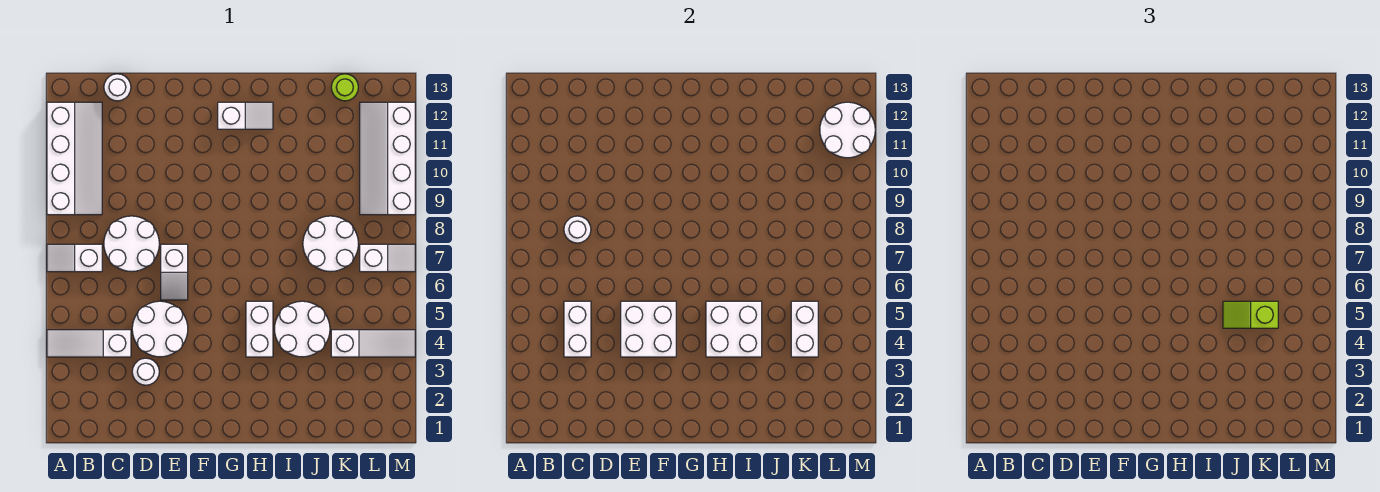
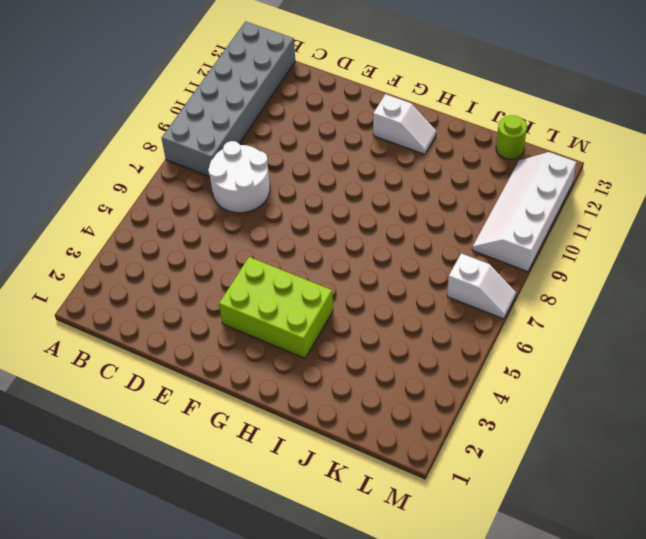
grey brick A8:B13 level 1 -> white slope A9:B12 level 1 top A
lime brick F3:H4 level 1 -> white brick H4:H5 level 1
none -> white slope A4:C4 level 1 top C
none -> white slope A7:B7 level 1 top B
none -> white round brick C13 level 1

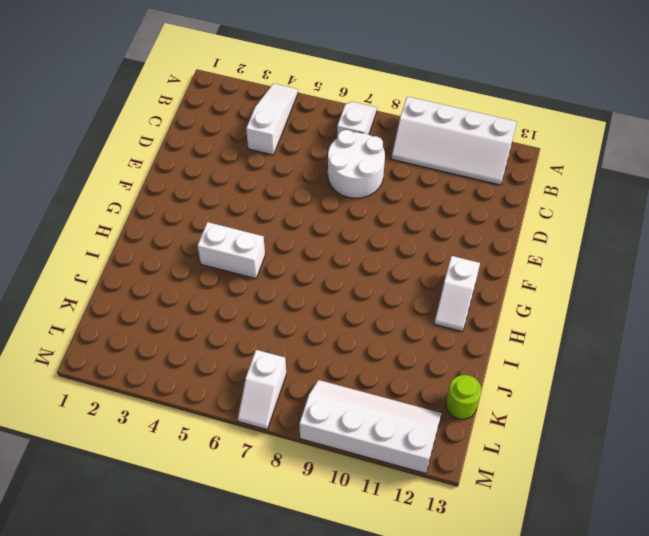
none -> white round brick C13 level 1
none -> white round brick D3 level 1
none -> white round brick D4:E5 level 1

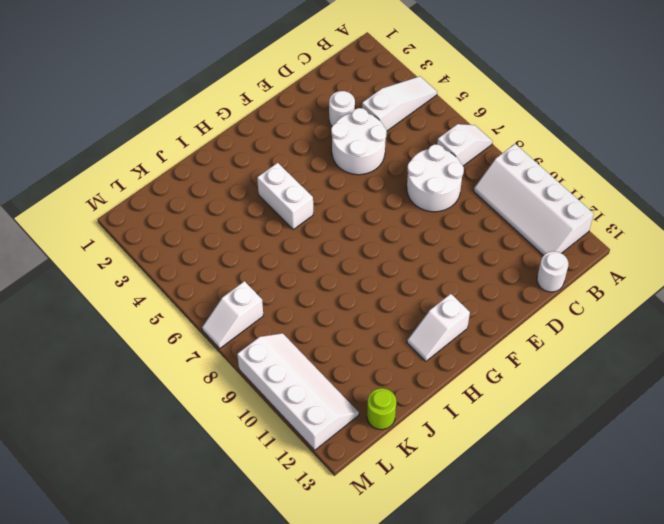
none -> white slope E6:E7 level 1 top 7
none -> white round brick I4:J5 level 1
none -> white round brick J7:K8 level 1

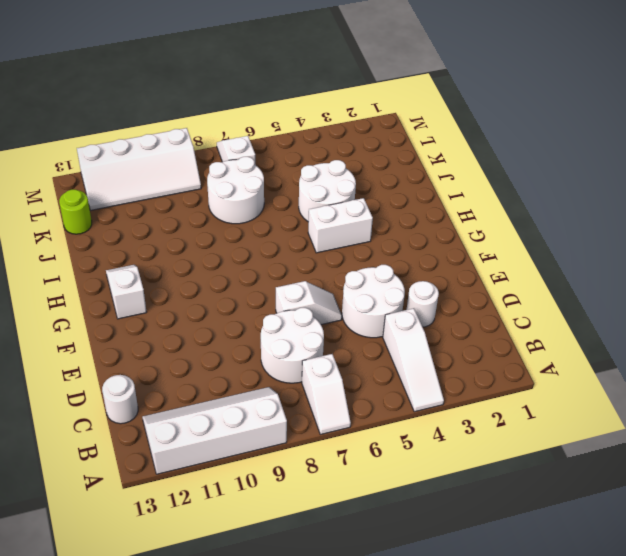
none -> white slope K4:M4 level 1 top K
none -> white brick C4:C5 level 2
none -> white round brick C8 level 2

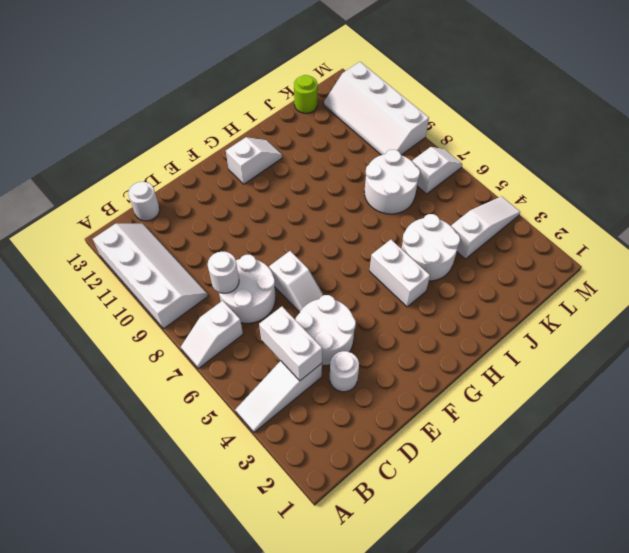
none -> white brick E4:F5 level 2
none -> white brick H4:I5 level 2
none -> white brick K4:K5 level 2

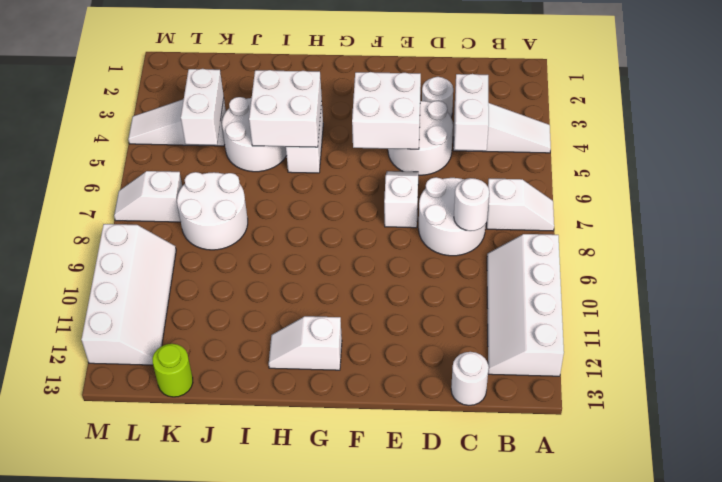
none -> white round brick L11:M12 level 2
none -> lime slope J5:K5 level 3 top K

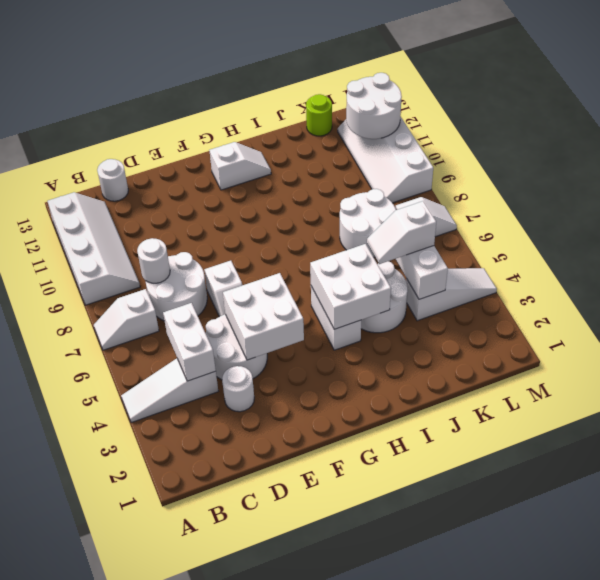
white slope J5:K5 level 3 top K -> lime slope J5:K5 level 3 top K

